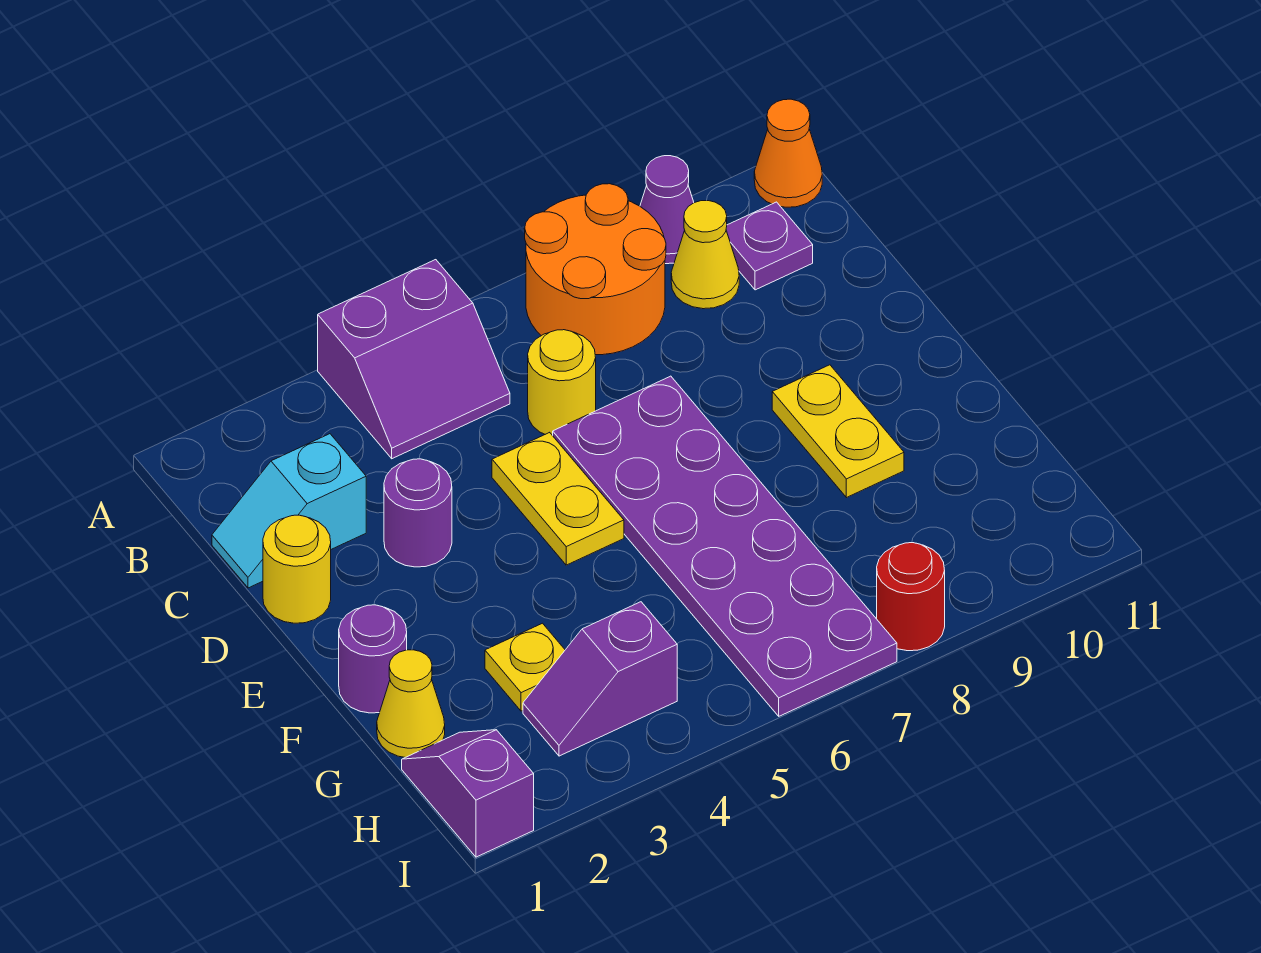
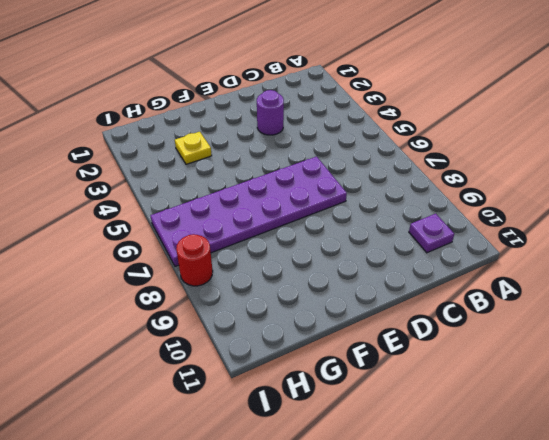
none -> purple slope A4:B5 level 1 top A
none -> orange round brick A7:B8 level 1
none -> purple cone A9 level 1

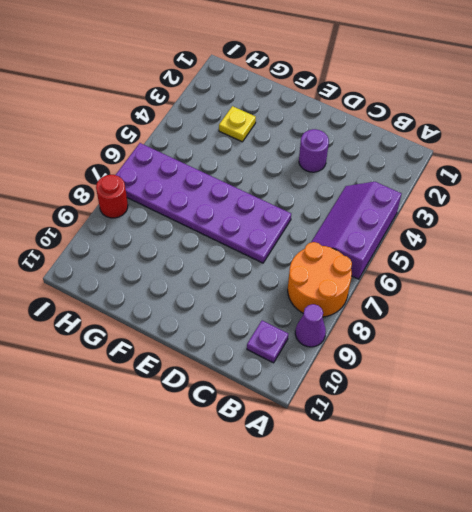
purple slope A4:B6 level 1 top A -> purple slope A4:B5 level 1 top A
none -> orange cone A11 level 1
none -> yellow cone B9 level 1
none -> cyan slope C1:C2 level 1 top 2

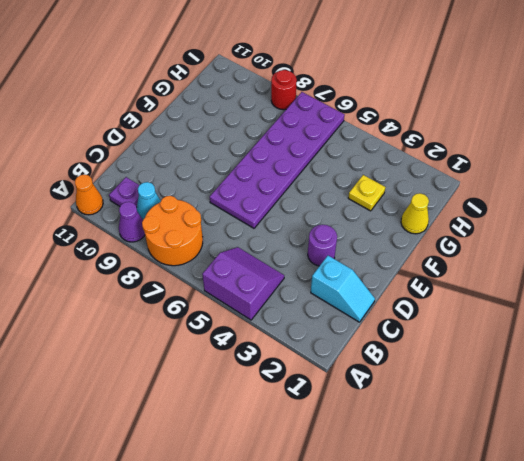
cyan cone B9 level 1 -> yellow cone B9 level 1
none -> yellow round brick C6 level 1
none -> yellow round brick D1 level 1
none -> yellow plate D5:E5 level 1

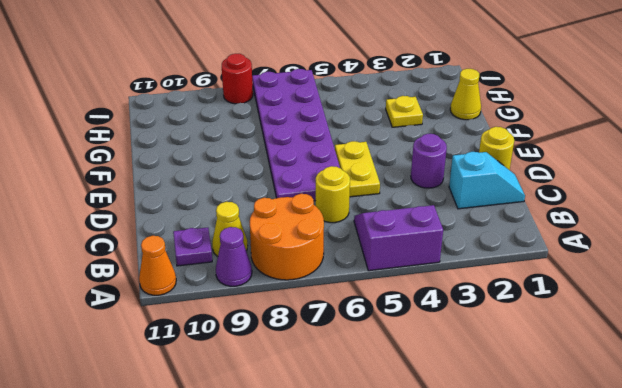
none -> yellow plate E9:F9 level 1
none -> purple round brick F1 level 1
none -> purple slope H1:I1 level 1 top I

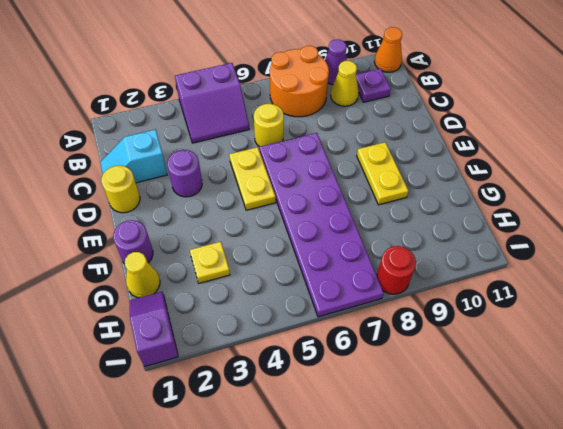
none -> purple slope H3:H4 level 1 top 4

